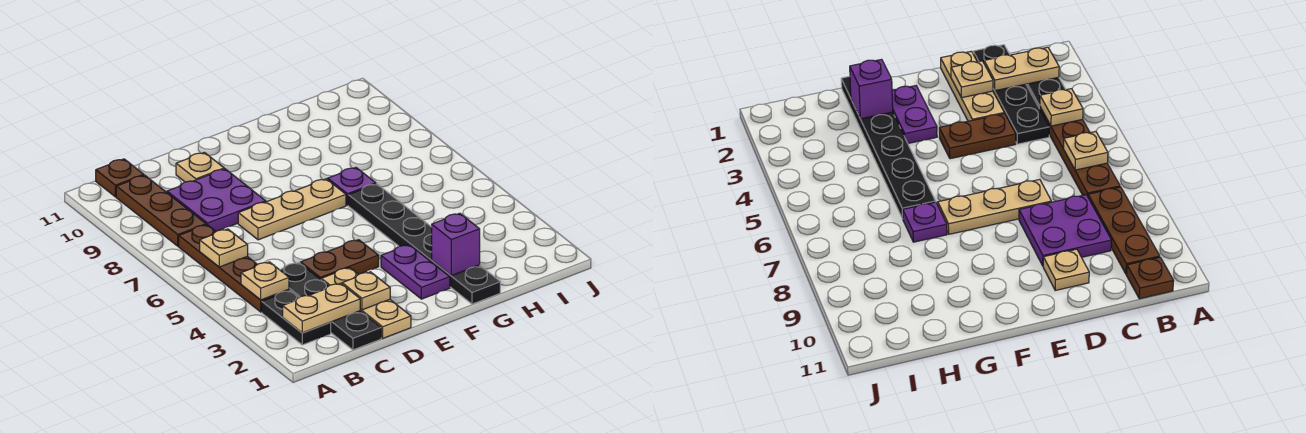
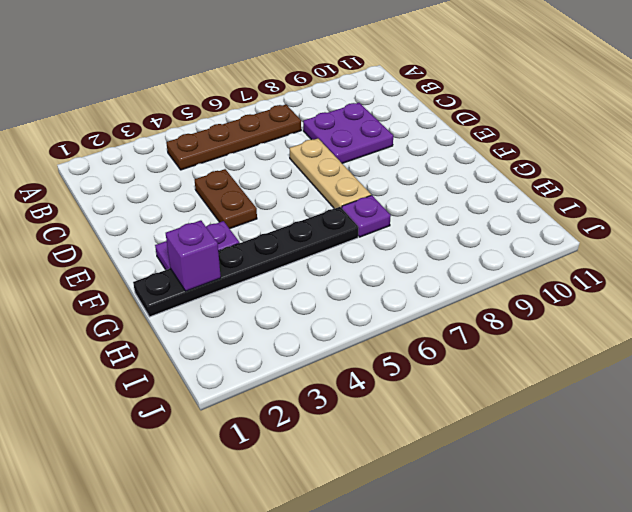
none -> black plate B2:B3 level 1
none -> brown plate B8:B10 level 1
none -> brown plate B11 level 1

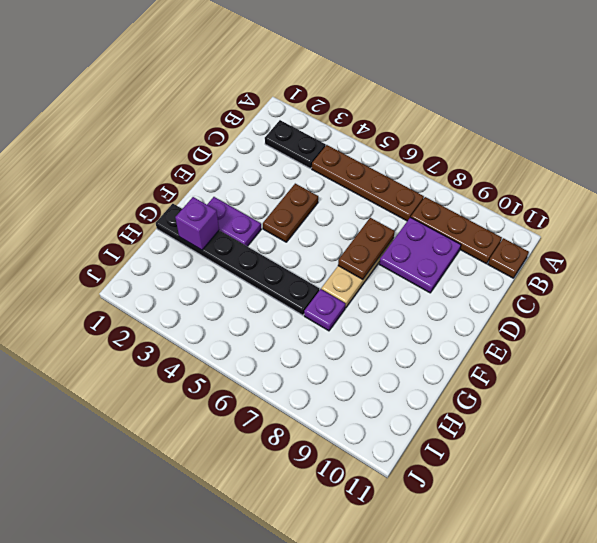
brown plate D7:E7 level 2 -> none
none -> black plate C1:C4 level 1
none -> tan plate D1:D3 level 1
none -> tan plate D10 level 1

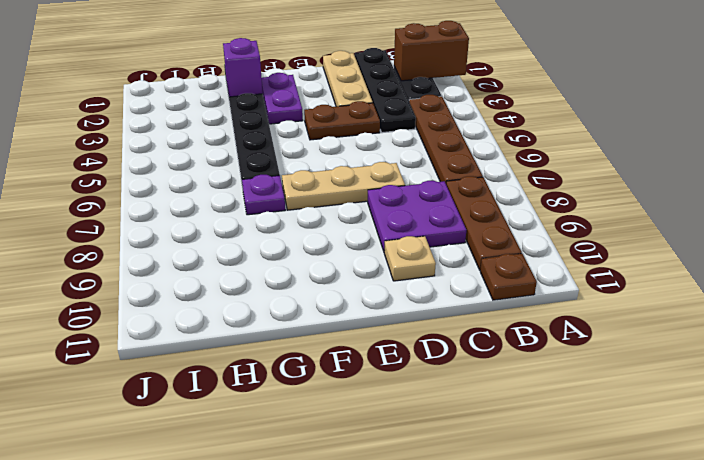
brown brick A2:B2 level 2 -> tan plate B2:C2 level 2
none -> tan plate B4 level 2
none -> tan plate B6 level 2
none -> tan plate D2 level 2

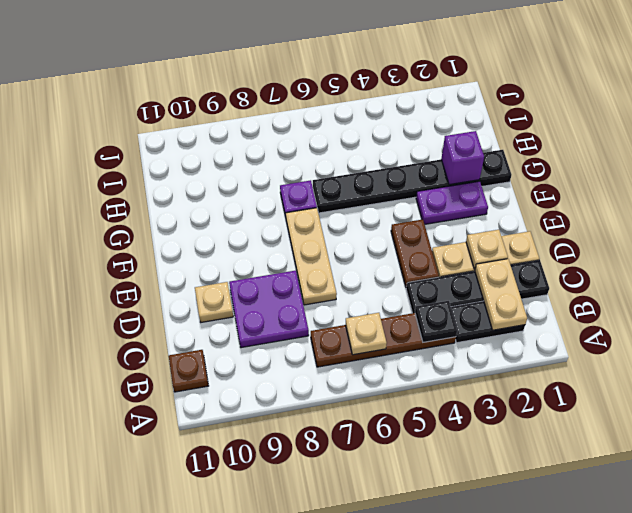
black plate B4 level 2 -> tan plate B4 level 2
none -> brown plate B8:B10 level 1

